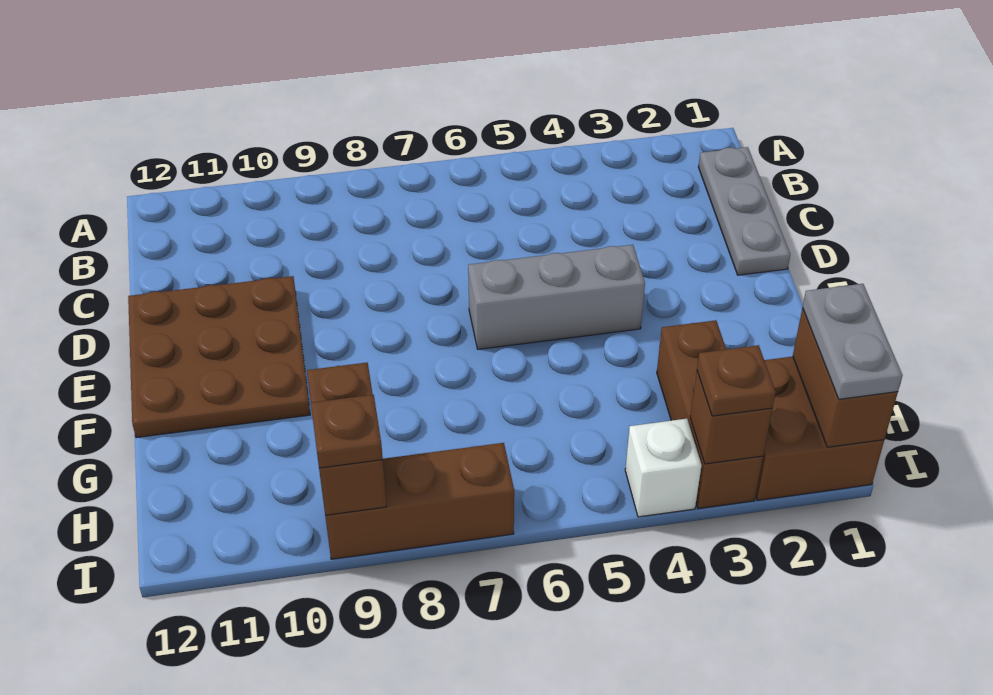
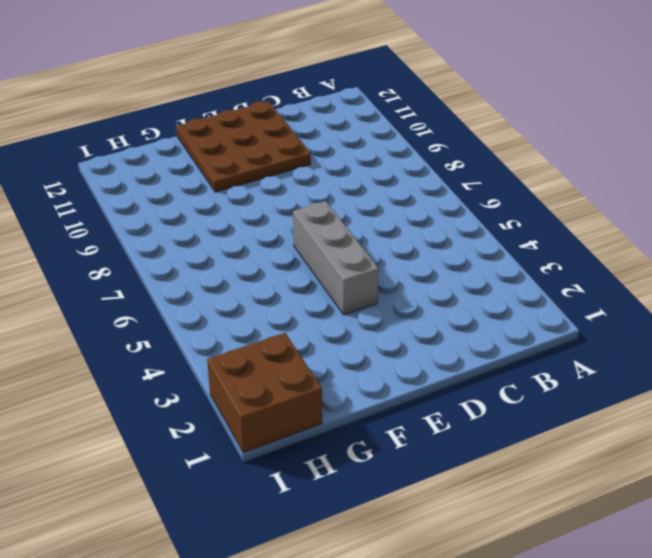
none -> grey plate B1:D1 level 1
none -> brown brick G3:I3 level 1
none -> white brick I4 level 1

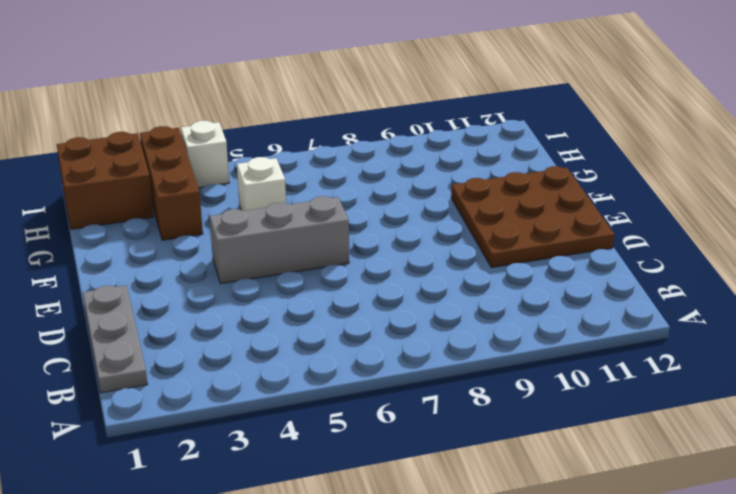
white brick G5 level 1 -> none
none -> brown brick I7:I9 level 1
none -> brown brick H1:I1 level 2
none -> brown brick H9:I9 level 2

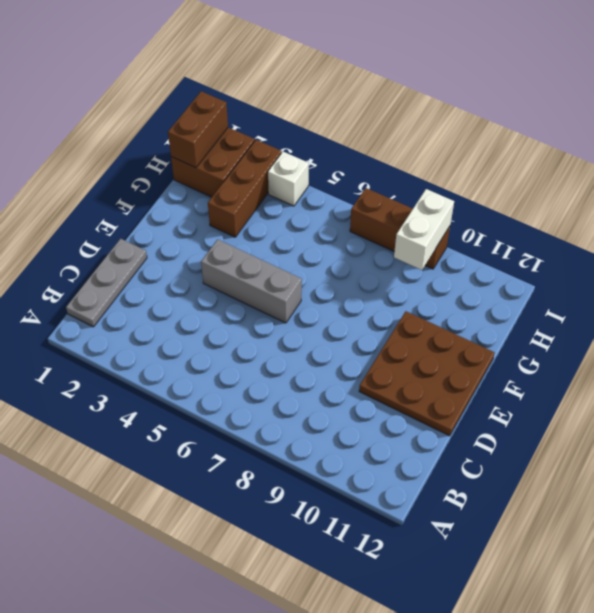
white brick H9:I9 level 2 -> brown brick H9:I9 level 2
none -> brown brick I3 level 2
none -> grey plate H1:I1 level 3
none -> brown plate I3 level 3

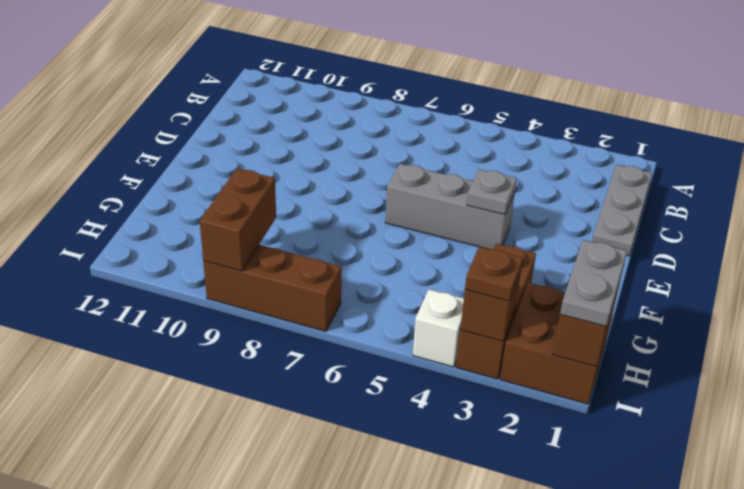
grey plate E4 level 2 -> none
none -> brown plate D10:F12 level 1
none -> brown plate I9 level 3

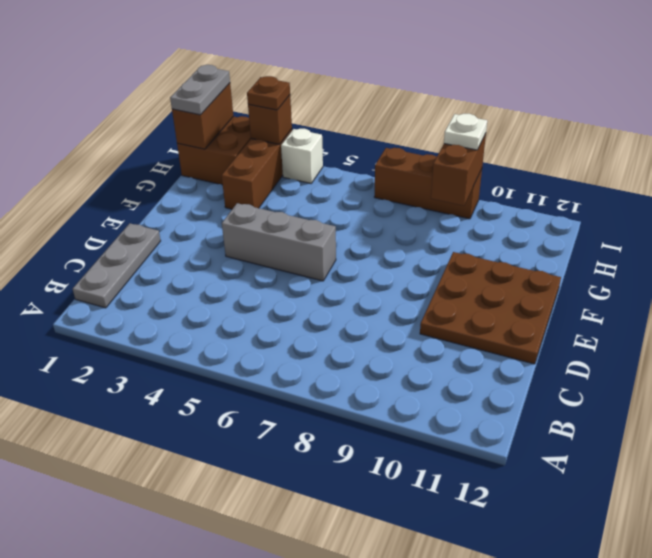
white plate I9 level 3 -> brown plate I9 level 3

